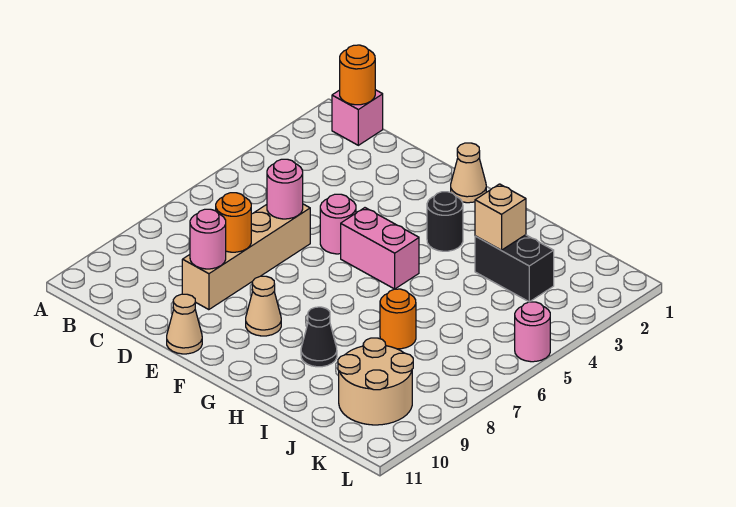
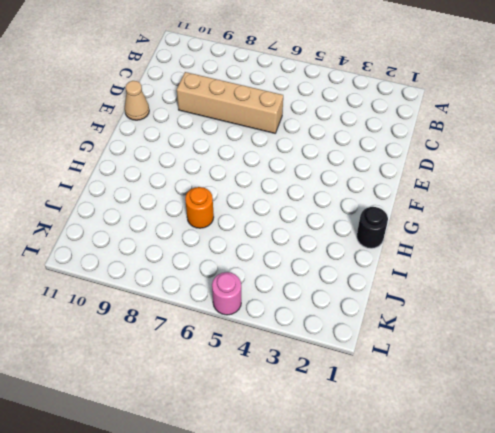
black round brick H1 level 1 -> black round brick G3 level 1
none -> pink brick B1 level 1
none -> pink round brick E5 level 1
none -> tan cone F1 level 1

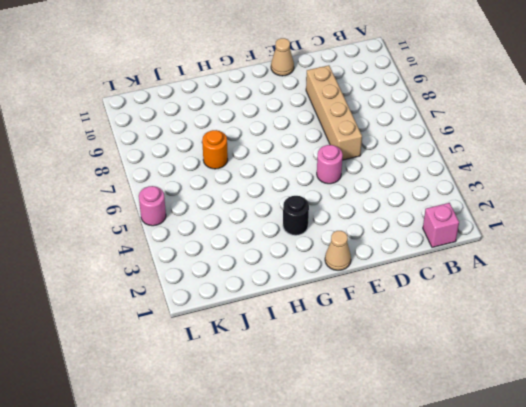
none -> pink brick F5:G5 level 1
none -> tan cone F9 level 1
none -> black cone H9 level 1

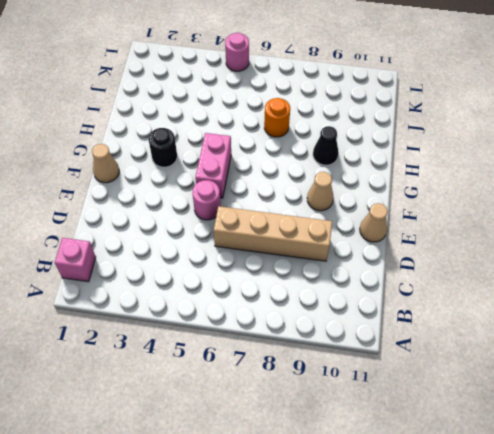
none -> black brick I3:J3 level 1
none -> tan round brick J9:K10 level 1
none -> orange round brick B1 level 2

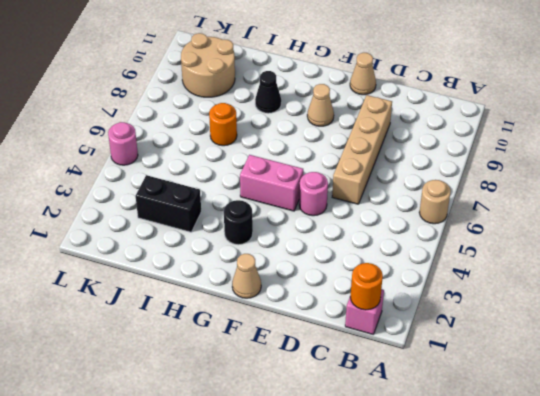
tan round brick A6 level 1 -> none
none -> pink round brick D6 level 2
none -> orange round brick D8 level 2
none -> pink round brick D9 level 2

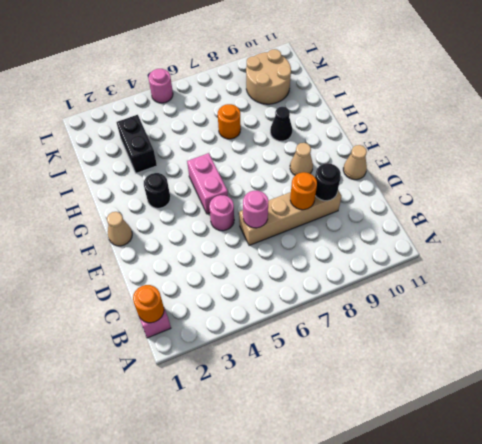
black round brick D9 level 2 -> pink round brick D9 level 2
none -> tan brick I3 level 2

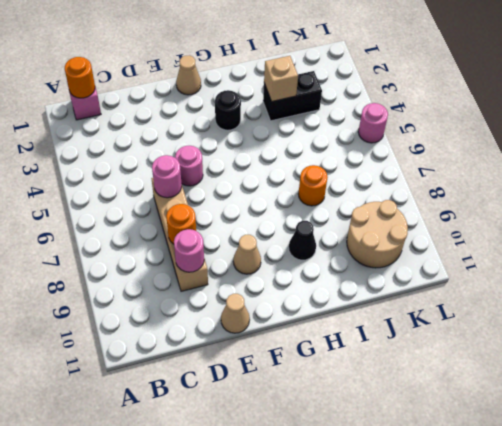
none -> pink brick F5:G5 level 1

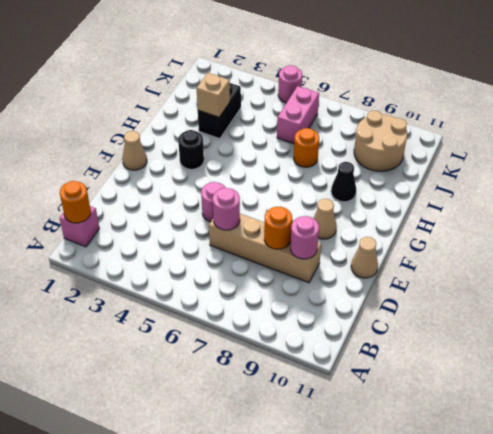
pink brick J6:K6 level 1 -> pink brick F5:G5 level 1

